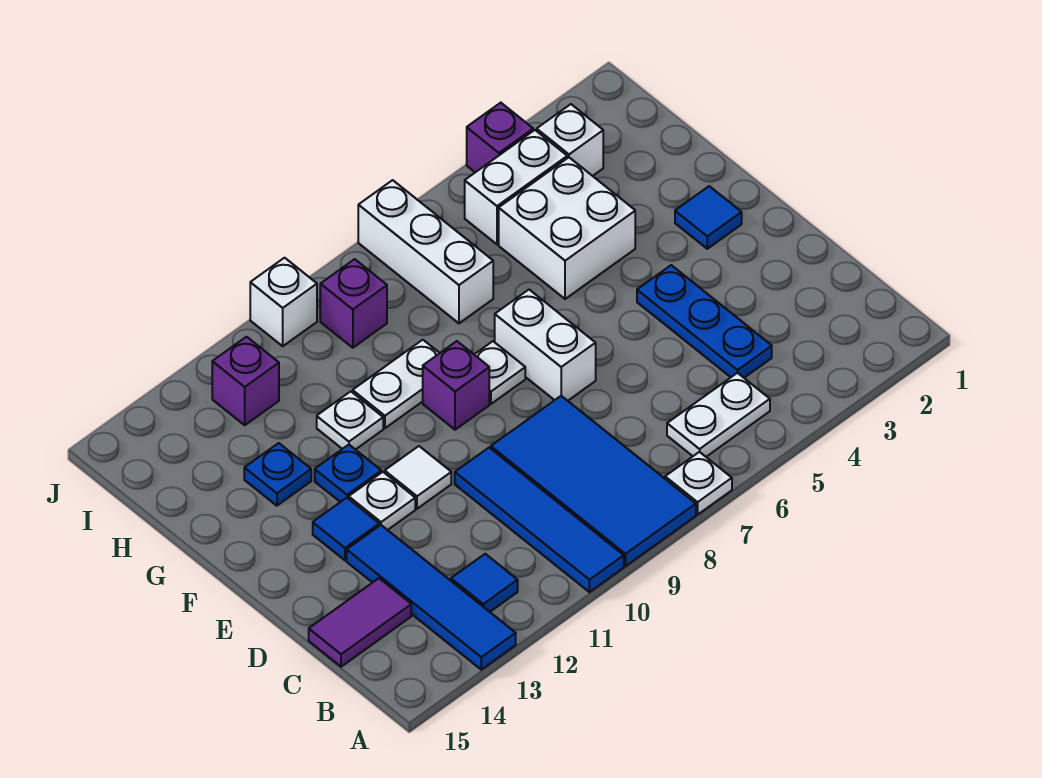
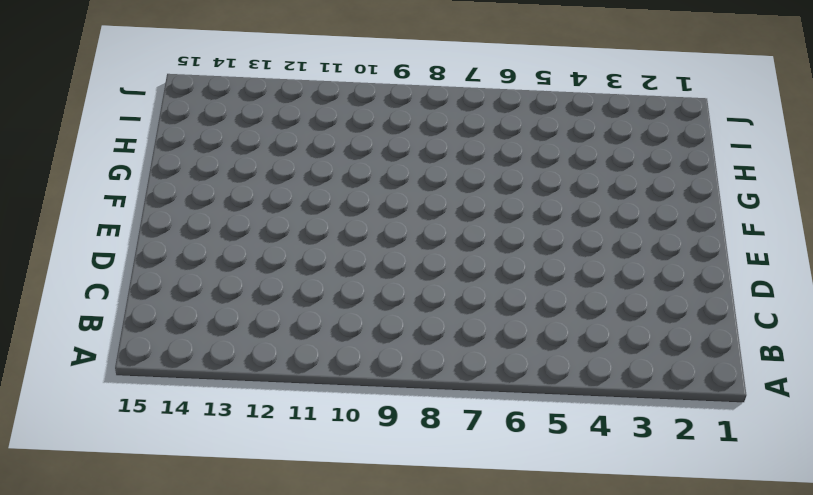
none -> white plate A7 level 1
none -> blue tile A8:D9 level 1
none -> blue tile A10:D10 level 1

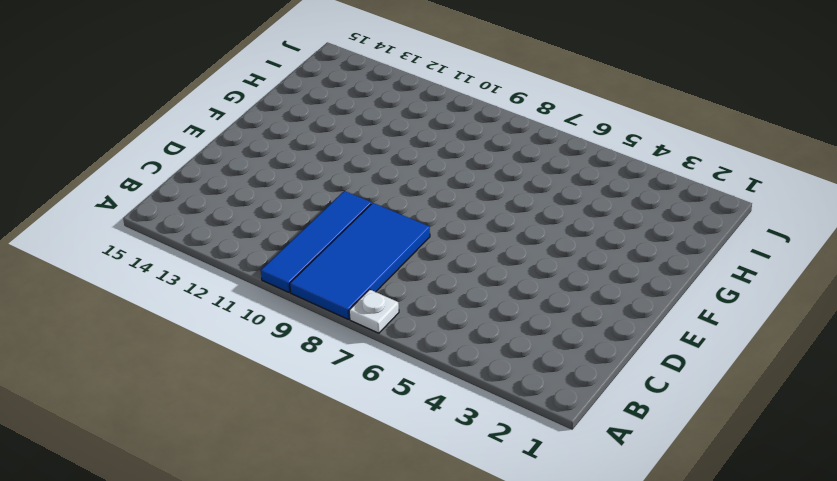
none -> blue tile A13:D13 level 1
none -> white plate B5:B6 level 1
none -> blue tile B12 level 1

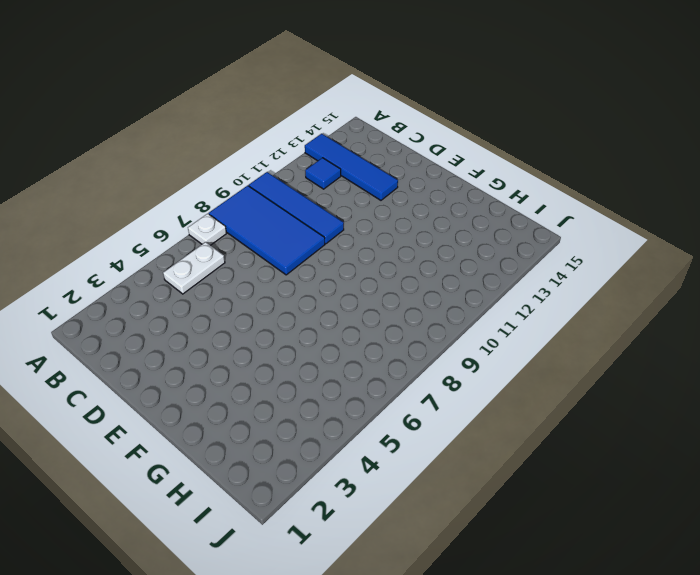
none -> blue plate C4:E4 level 1
none -> purple tile C14:C15 level 1
none -> white brick E7:F7 level 1

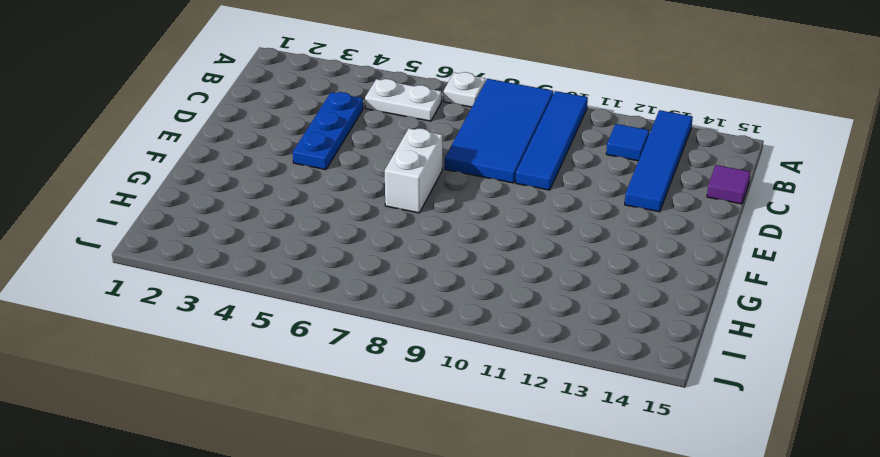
purple tile C15 level 1 -> purple tile C14:C15 level 1
none -> white tile E11 level 1
none -> white plate E12 level 1
none -> blue tile E13 level 1

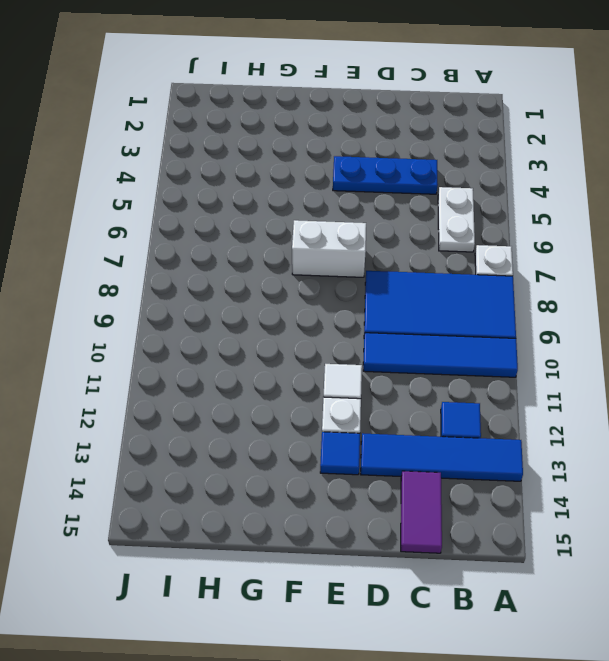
none -> blue tile F2 level 1
none -> white plate F8 level 1
none -> purple brick F9 level 1

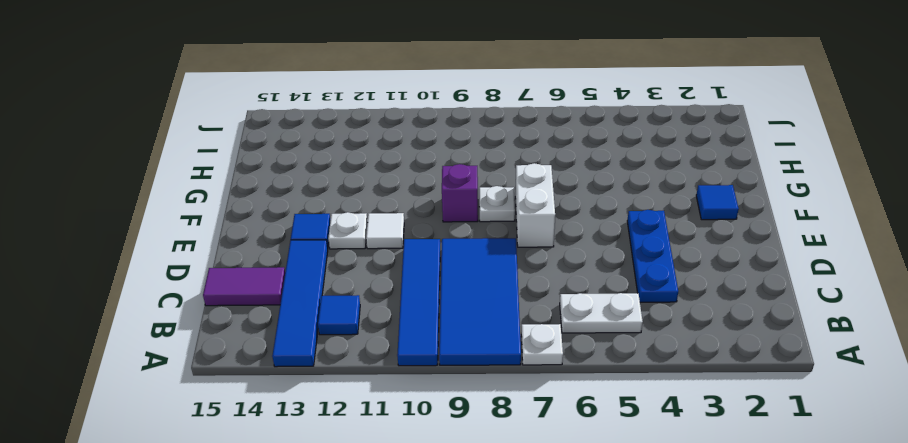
none -> blue plate F12 level 1
none -> white brick G4:H5 level 1
none -> white plate G9:G10 level 1

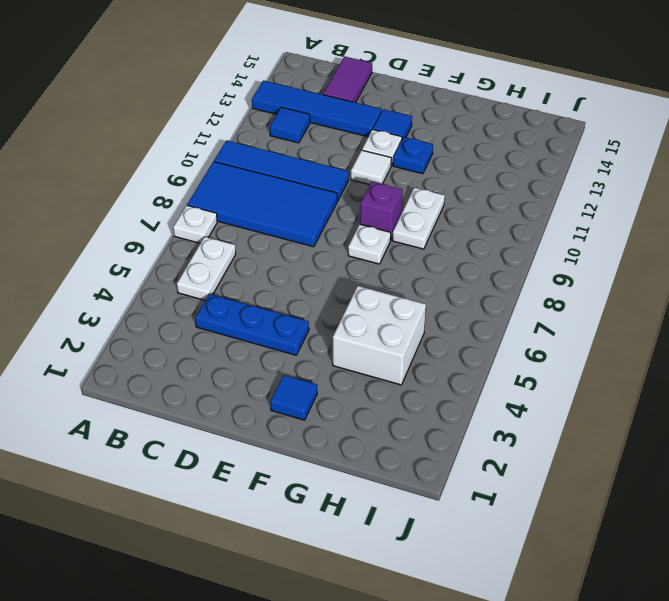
none -> white brick E7:F7 level 1
none -> white plate G11 level 1
none -> blue plate G13 level 1

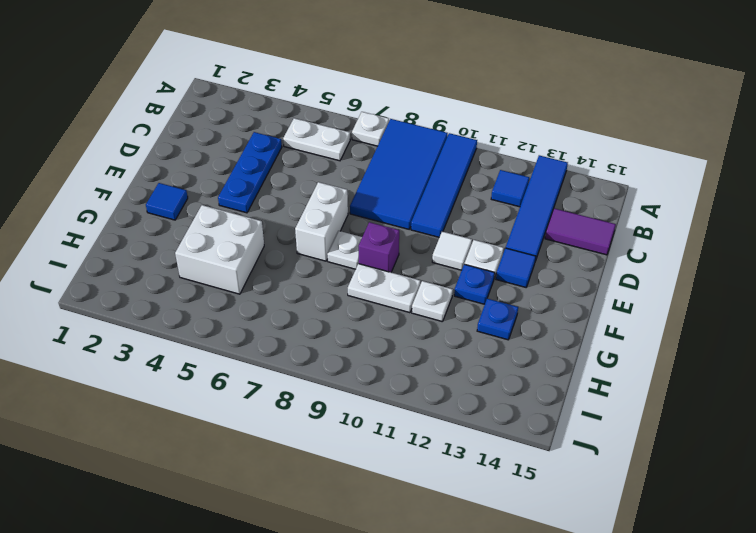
none -> white brick H7:J7 level 1
none -> white brick I3 level 1
none -> white brick I4:I5 level 1

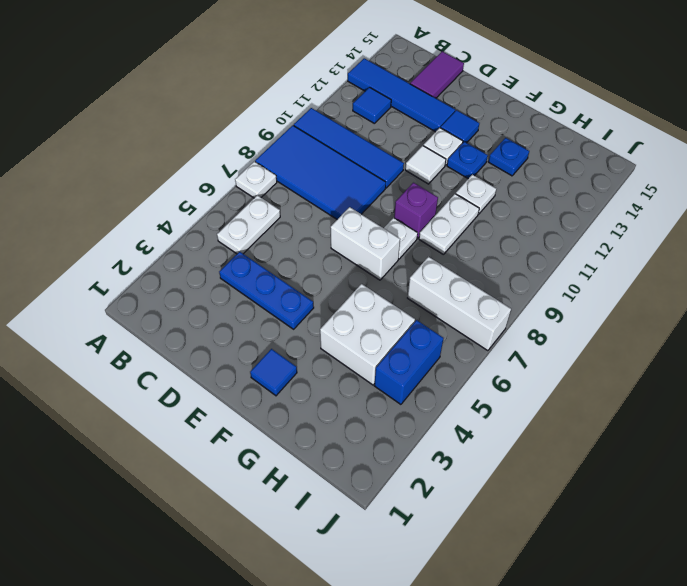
blue brick I4:I5 level 1 -> white brick I4:I5 level 1
none -> white brick I3 level 1
none -> purple brick I9 level 1
none -> purple brick I12 level 1

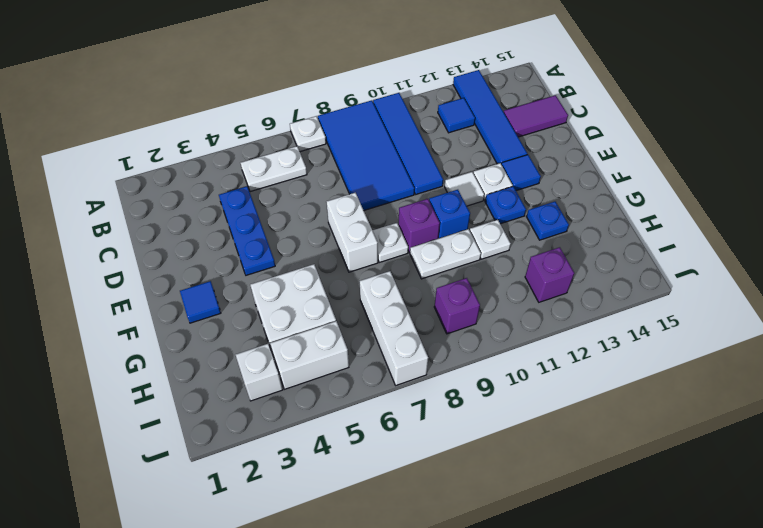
blue brick F10 level 1 -> none
none -> purple brick J4 level 1
none -> white brick J10 level 1

